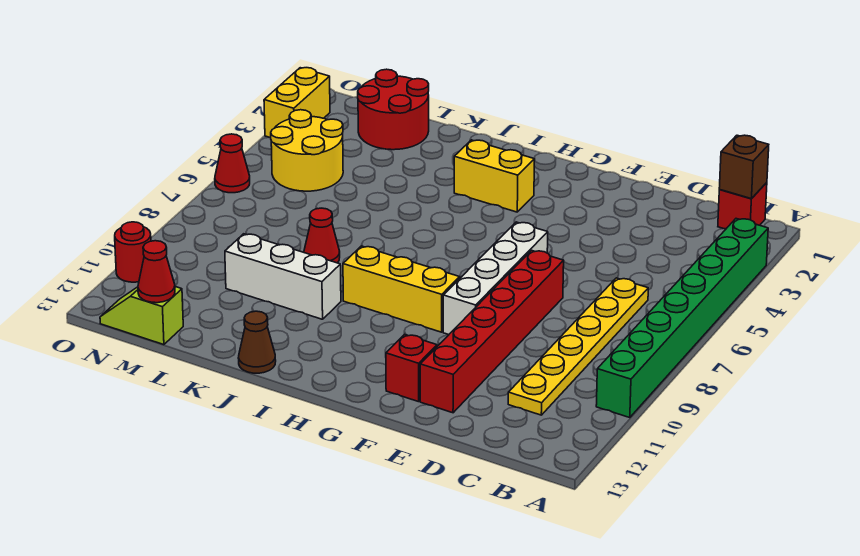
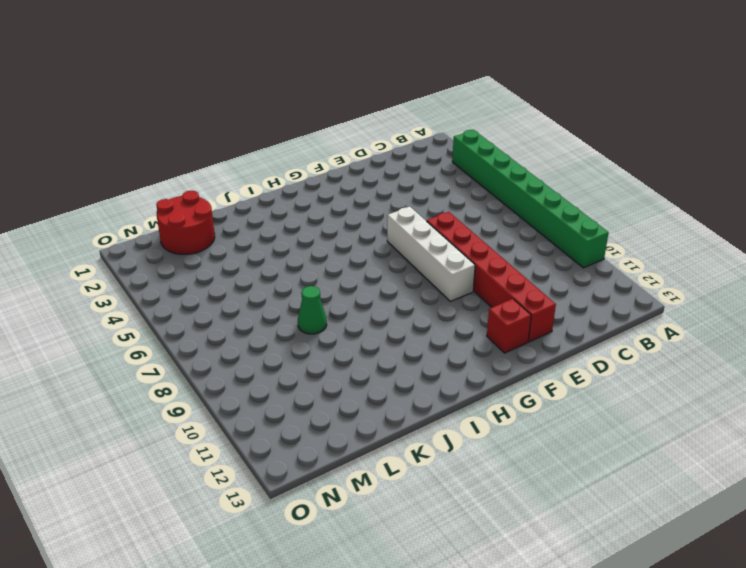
green cone K8 level 1 -> red cone K8 level 1
none -> red brick B1 level 1
none -> yellow plate C6:C11 level 1
none -> yellow brick G9:I9 level 1

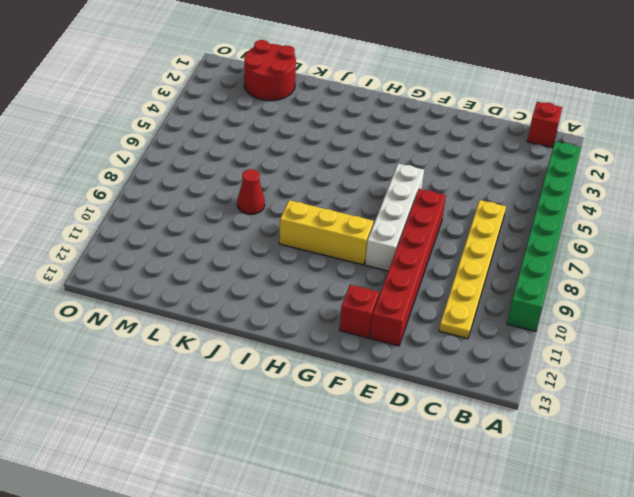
none -> yellow brick H3:I3 level 1
none -> white brick J10:L10 level 1
none -> brown cone J13 level 1

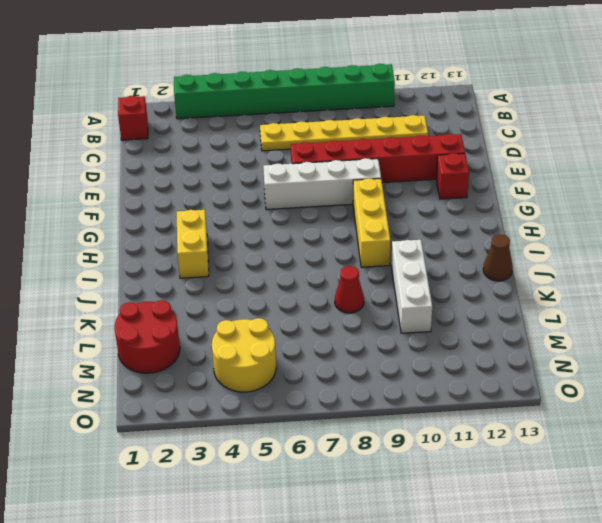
none -> lime slope M13:N13 level 1 top M
none -> yellow brick O2:O3 level 1
none -> red cone O6 level 1

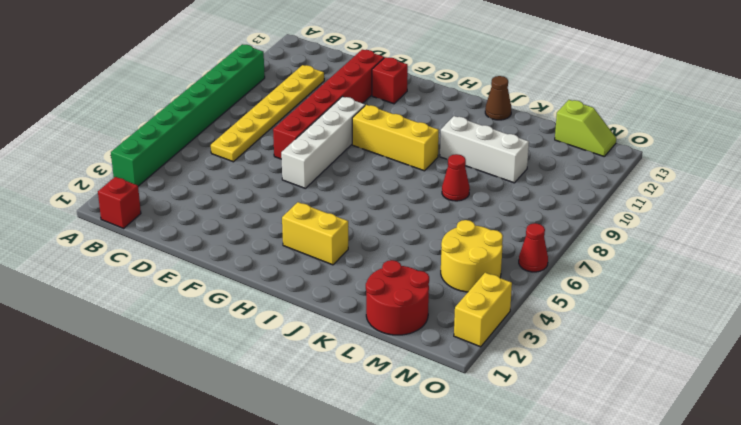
none -> red round brick O11 level 1
none -> brown brick B1 level 2
none -> red cone M13 level 2

